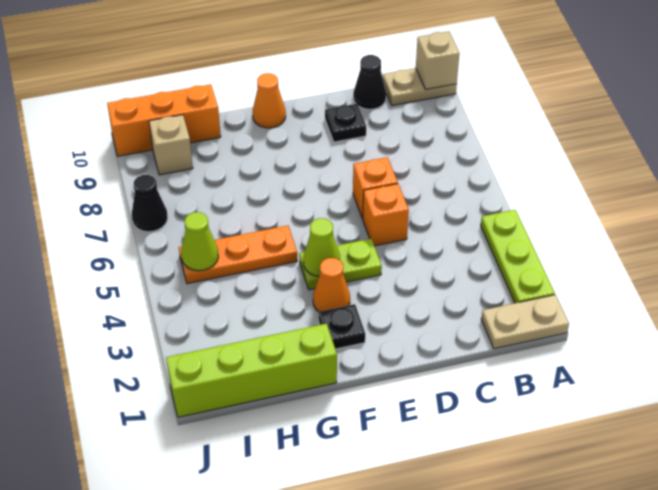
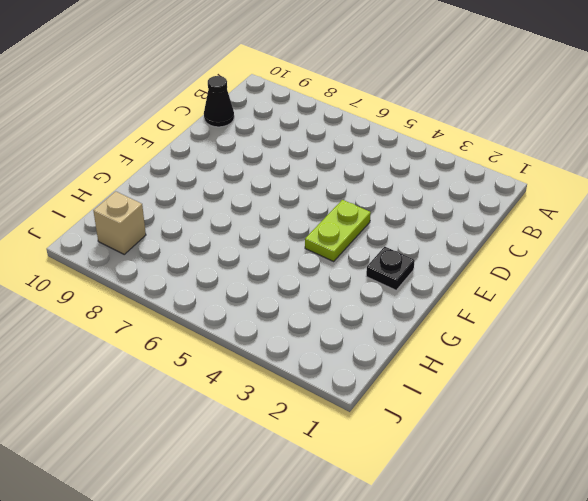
none -> tan plate A1:B1 level 1
none -> lime plate A2:A4 level 1
none -> tan plate A10:B10 level 1

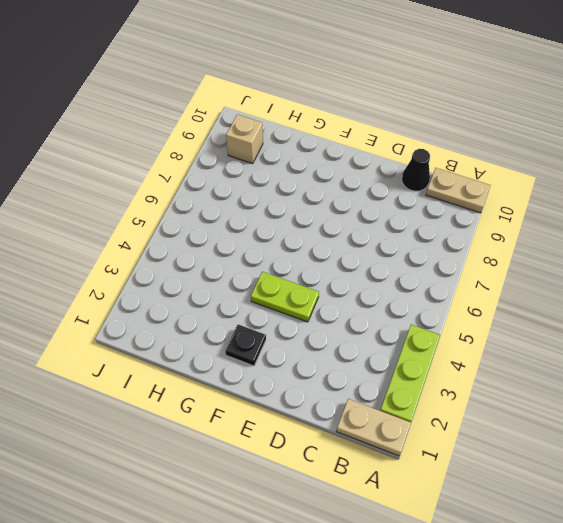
none -> orange brick D5 level 1
none -> orange brick D6 level 1
none -> black plate D9 level 1

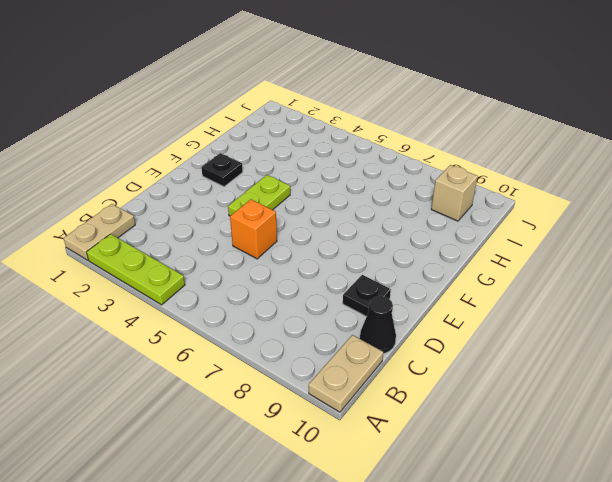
none -> orange brick D6 level 1
none -> orange cone F3 level 1
none -> orange cone F10 level 1

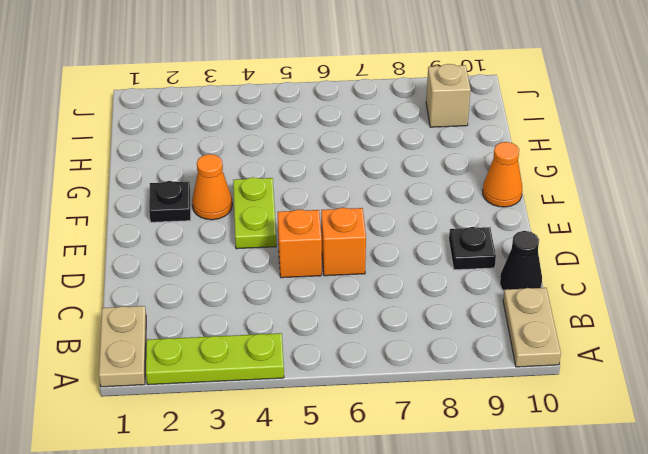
none -> lime brick G1:J1 level 1
none -> orange plate G5:I5 level 1
none -> orange brick H10:J10 level 1

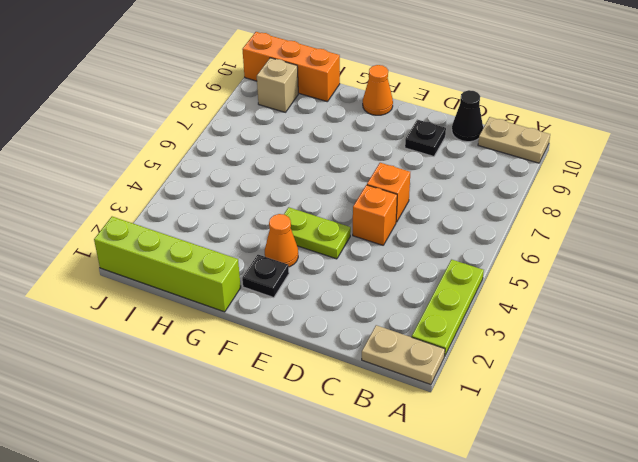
none -> orange plate G5:I5 level 1
none -> black cone J7 level 1
none -> tan brick A10 level 2

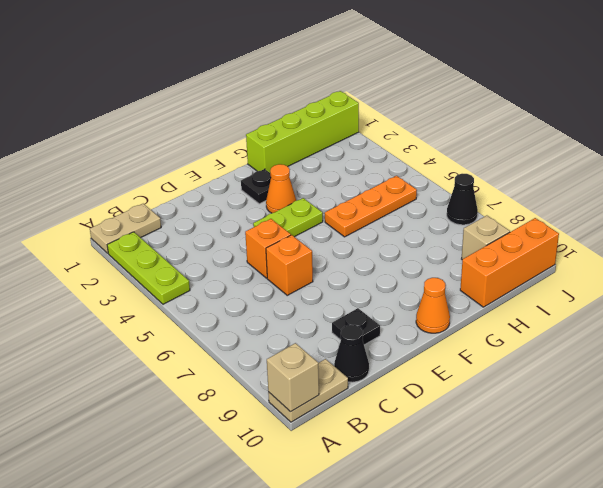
none -> lime cone F4 level 2
none -> lime cone I5 level 2

